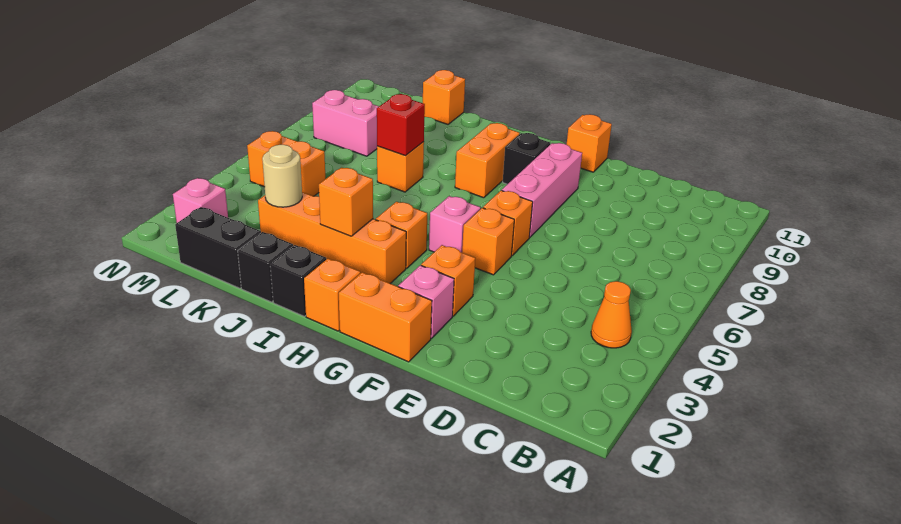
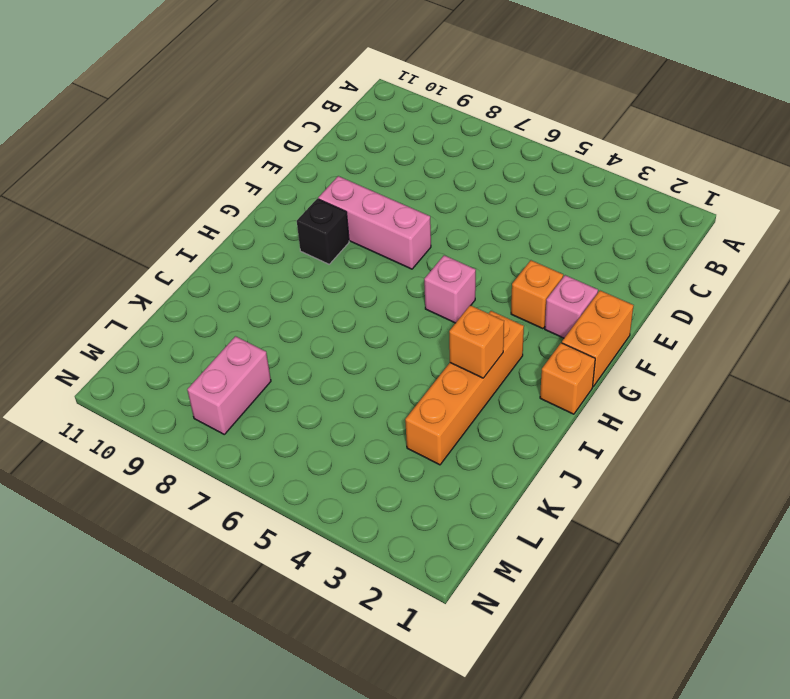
none -> orange cone B4 level 1
none -> orange brick F5 level 1
none -> orange brick F6 level 1

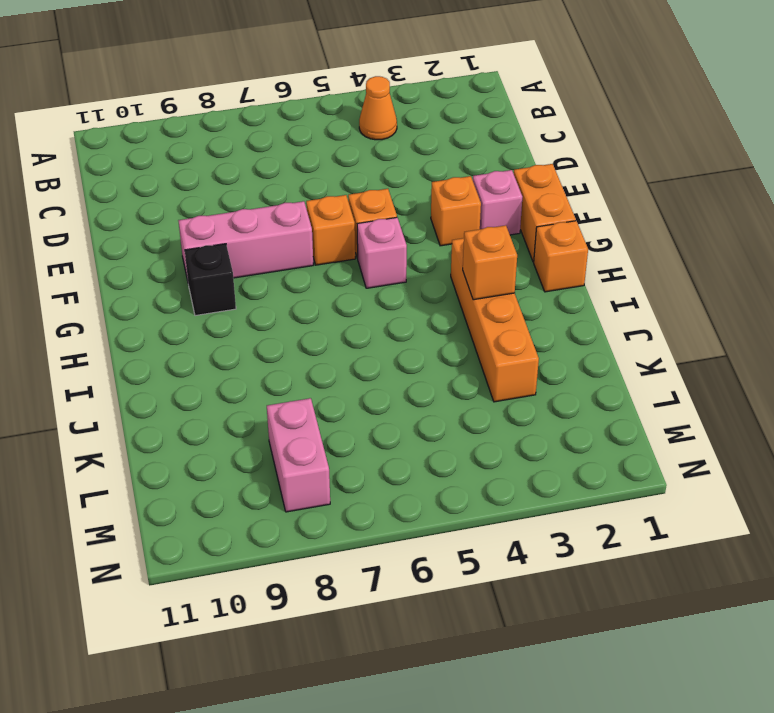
none -> orange brick F11 level 1
none -> orange brick H4 level 1
none -> orange brick H8:H9 level 1

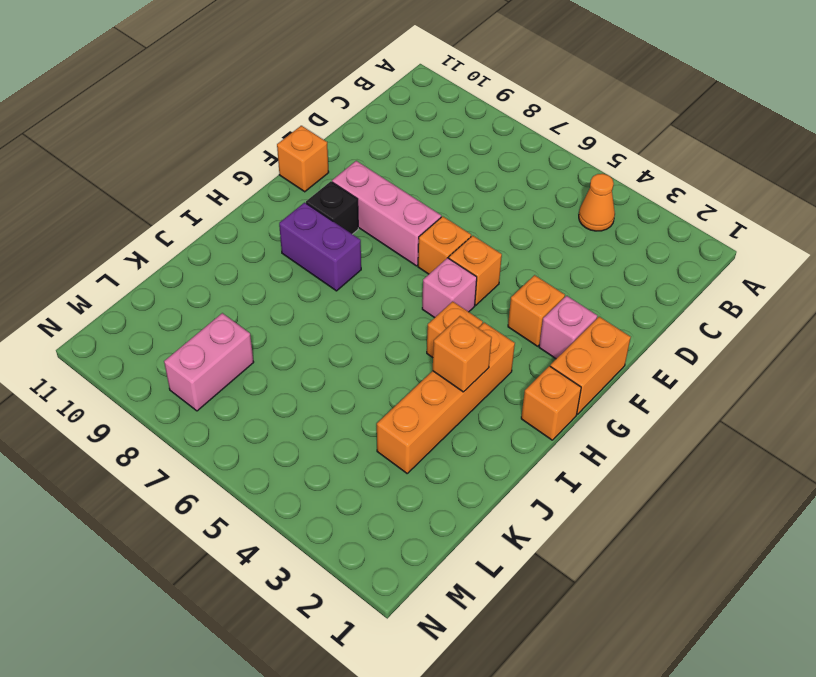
purple brick H8:H9 level 1 -> orange brick H8:H9 level 1
none -> black brick I1 level 1
none -> black brick J1 level 1
none -> orange brick J7 level 1

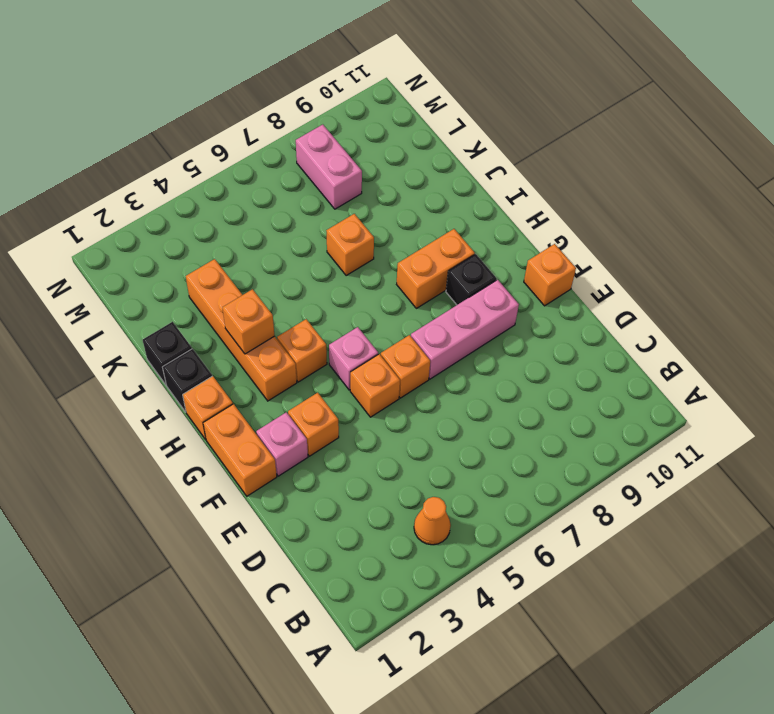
none -> black brick K1:L1 level 1
none -> orange brick K11 level 1
none -> orange brick L5:M5 level 1

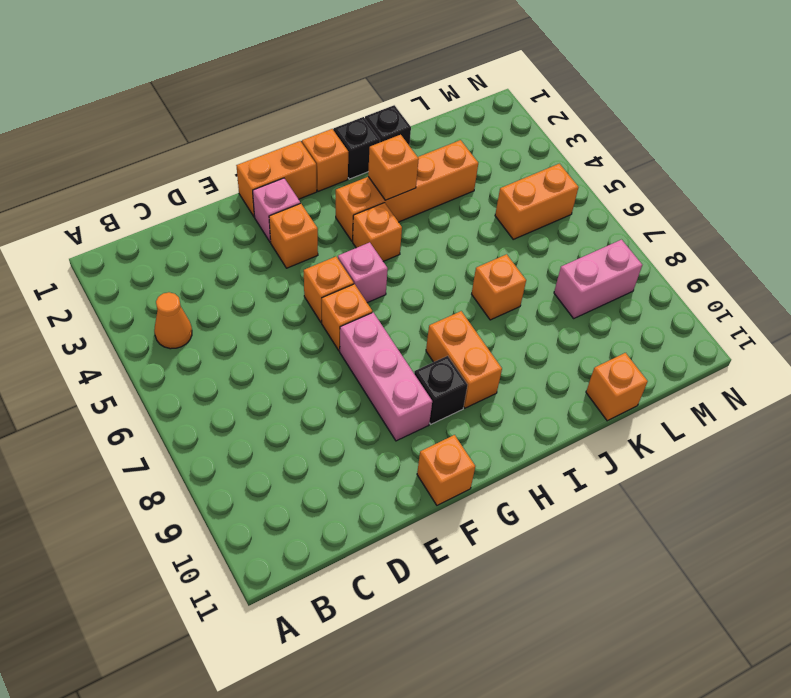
none -> black brick K1:L1 level 1
none -> pink brick M2 level 1
none -> red brick J7 level 2

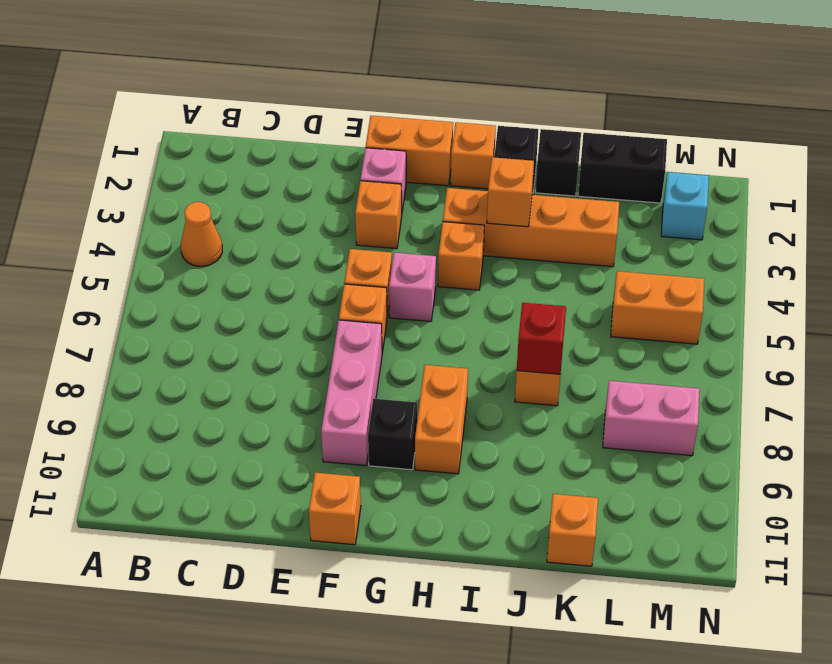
cyan brick M2 level 1 -> pink brick M2 level 1
none -> tan round brick K3 level 2

